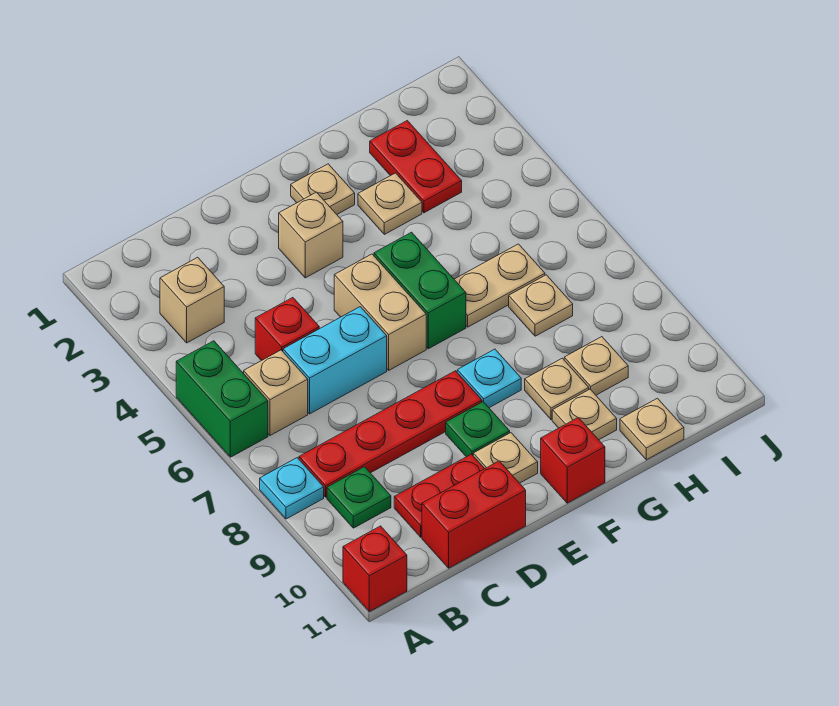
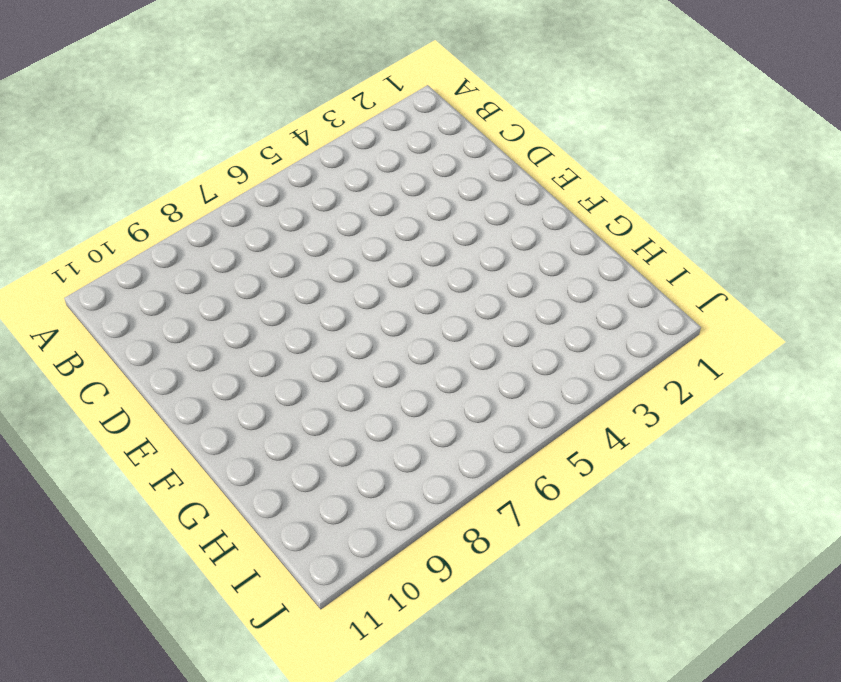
none -> green brick A5:A6 level 1
none -> cyan plate A8 level 1
none -> red brick A11 level 1

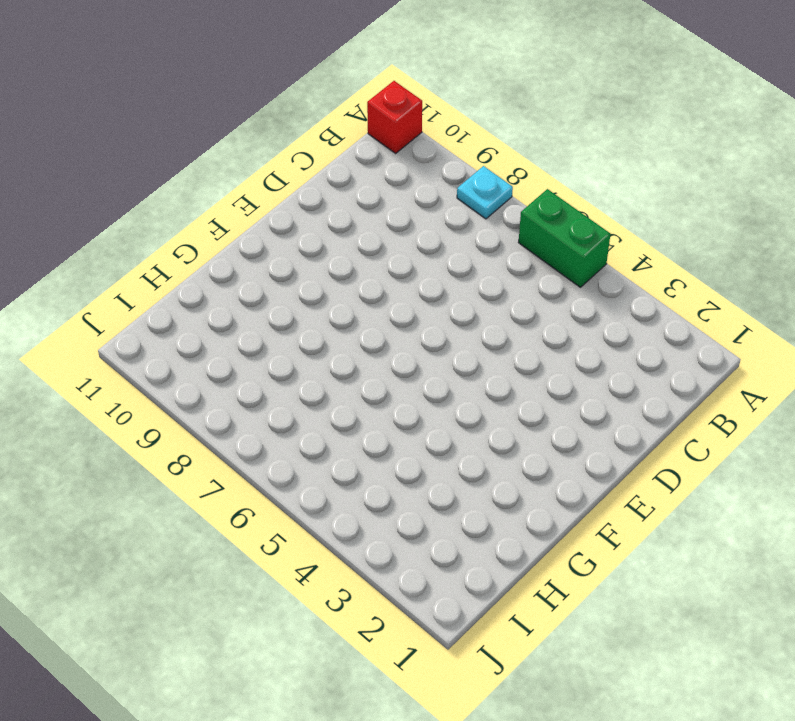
none -> tan brick B3 level 1
none -> tan brick B6 level 1
none -> red plate B8:E8 level 1

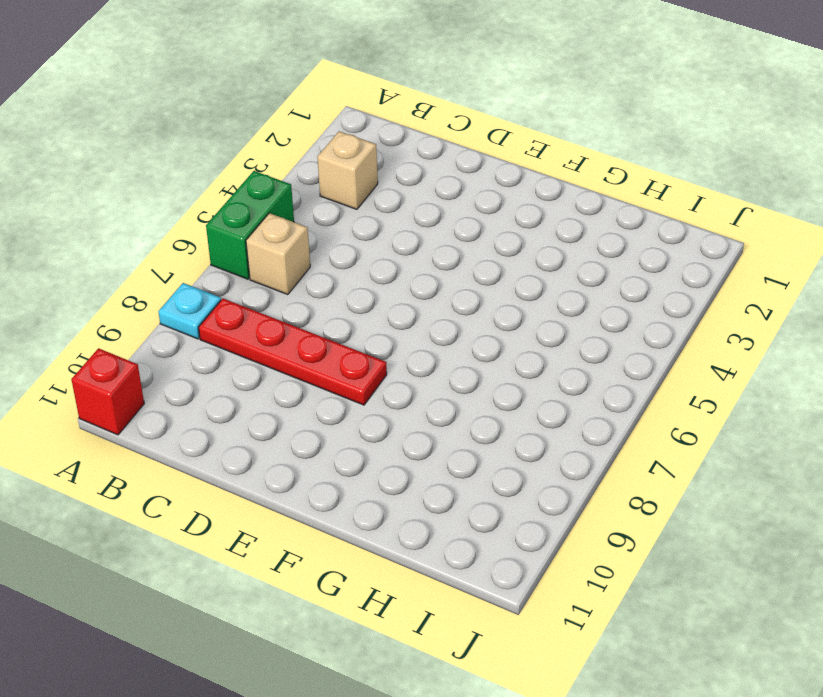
none -> green plate B9 level 1
none -> red brick C5 level 1
none -> cyan brick C6:D6 level 1

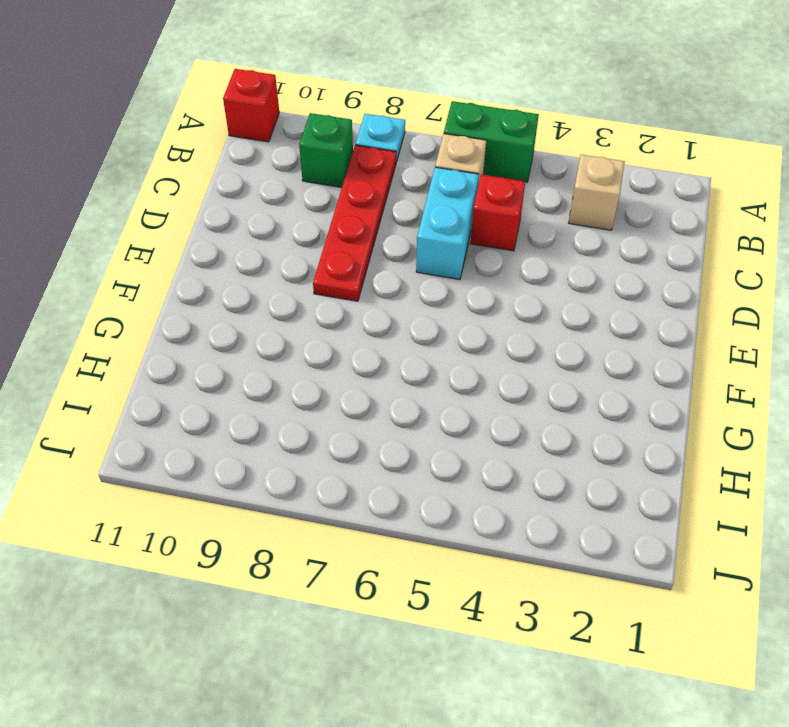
green brick B9 level 1 -> green plate B9 level 1
none -> red plate C10:D10 level 1
none -> red brick C11:D11 level 1
none -> tan brick E3 level 1

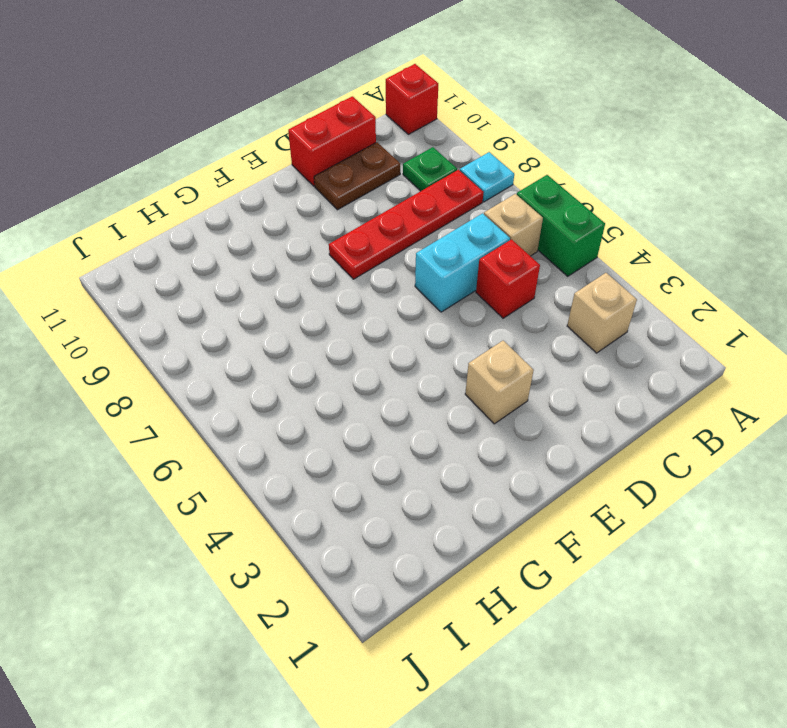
brown plate C10:D10 level 1 -> red plate C10:D10 level 1
none -> tan brick E5:E6 level 1
none -> green plate E9 level 1
none -> tan plate E10 level 1

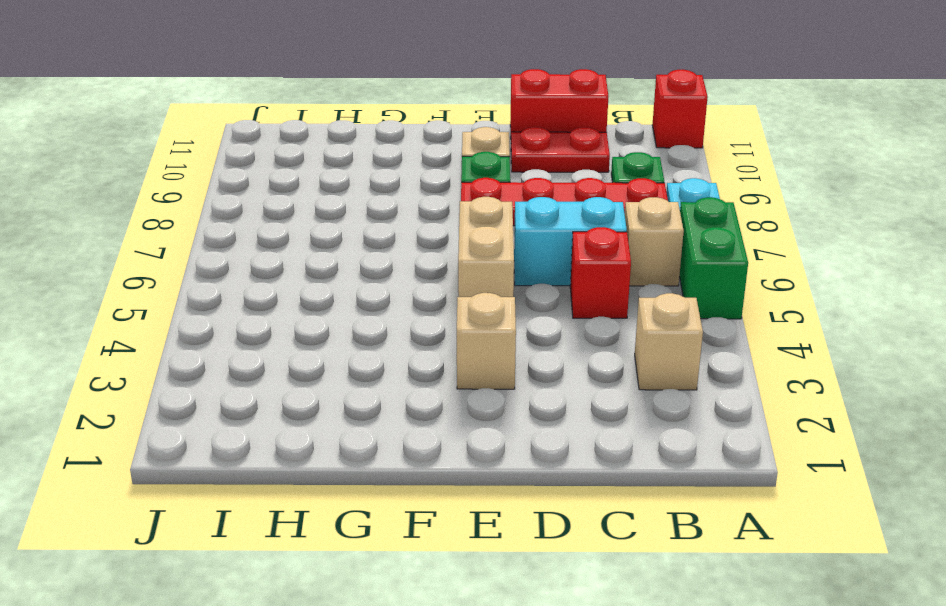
none -> tan plate F2 level 1
none -> green brick F5:F6 level 1
none -> cyan plate F8 level 1

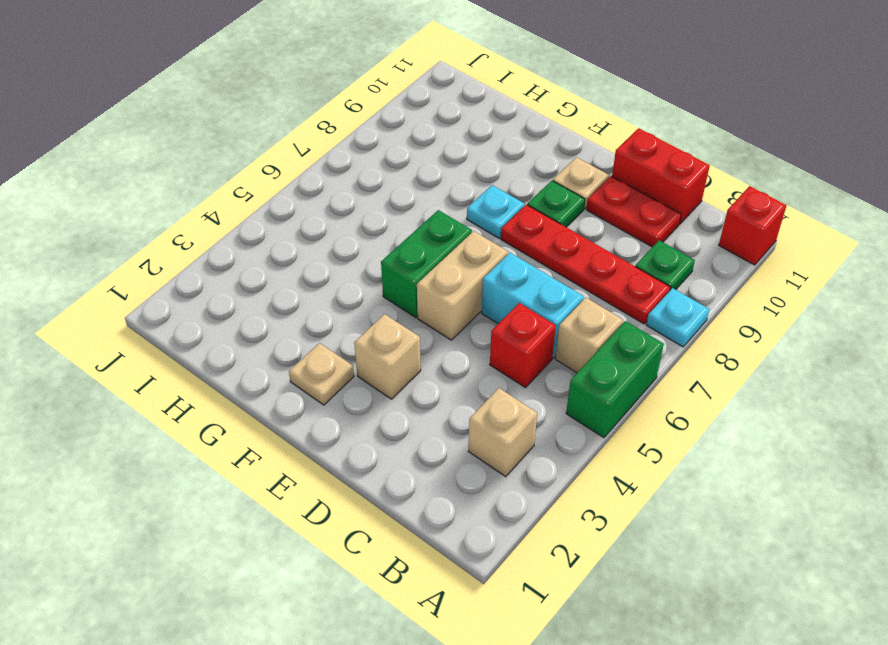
none -> red brick F11 level 1
none -> tan plate G3 level 1
none -> tan plate G6:H6 level 1

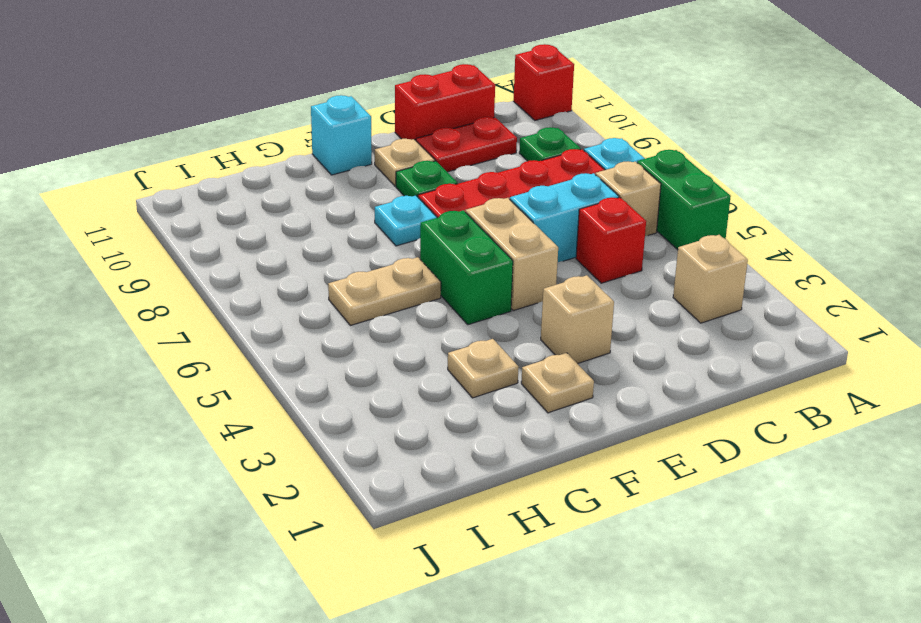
cyan brick F11 level 1 -> red brick F11 level 1
none -> tan plate G9 level 1
none -> tan plate G10 level 1
none -> red plate H2:H3 level 1

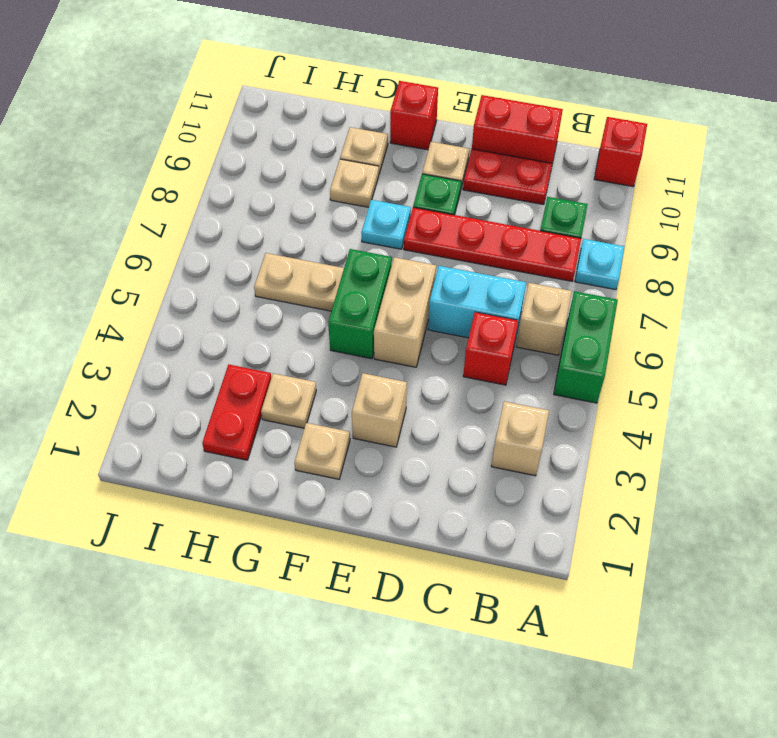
none -> tan plate H7 level 1
none -> tan plate H9 level 1
none -> tan plate H11 level 1

